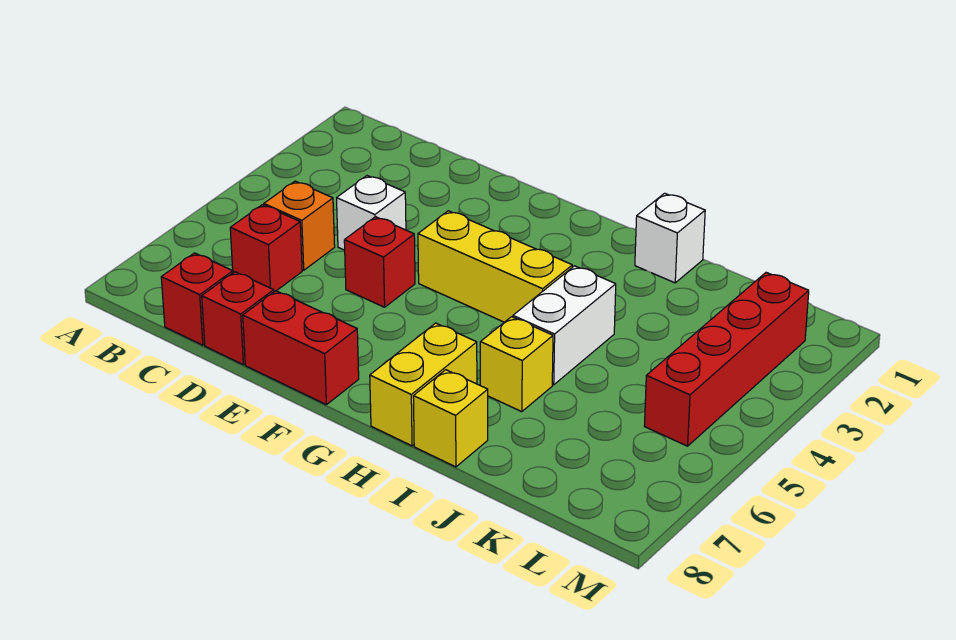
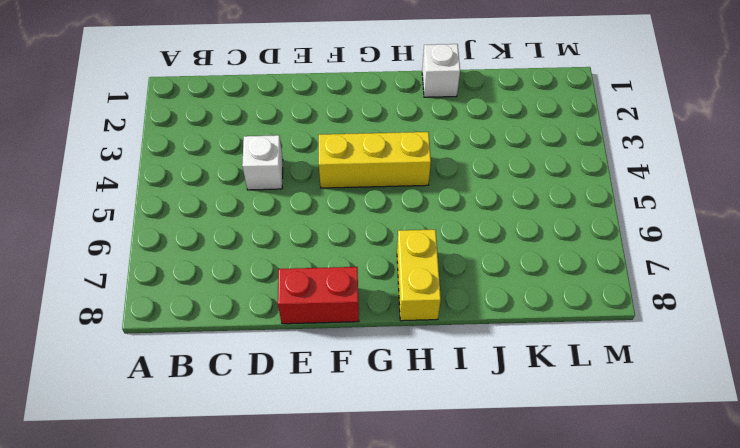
none -> orange brick C5 level 1
none -> red brick C6 level 1
none -> red brick C8 level 1

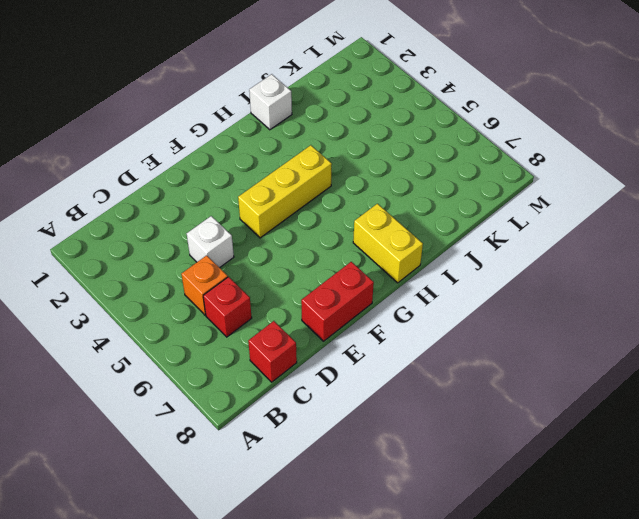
none -> red brick D8 level 1
none -> red brick E5 level 1
none -> white brick I4:I5 level 1

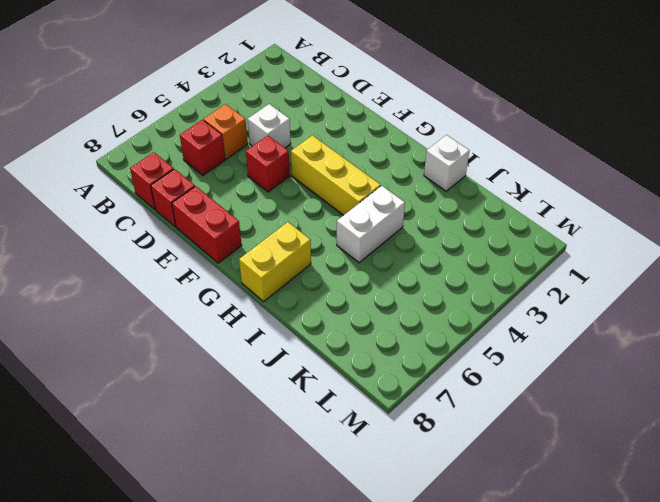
none -> yellow brick I6 level 1
none -> yellow brick I8 level 1
none -> red brick L2:L5 level 1

